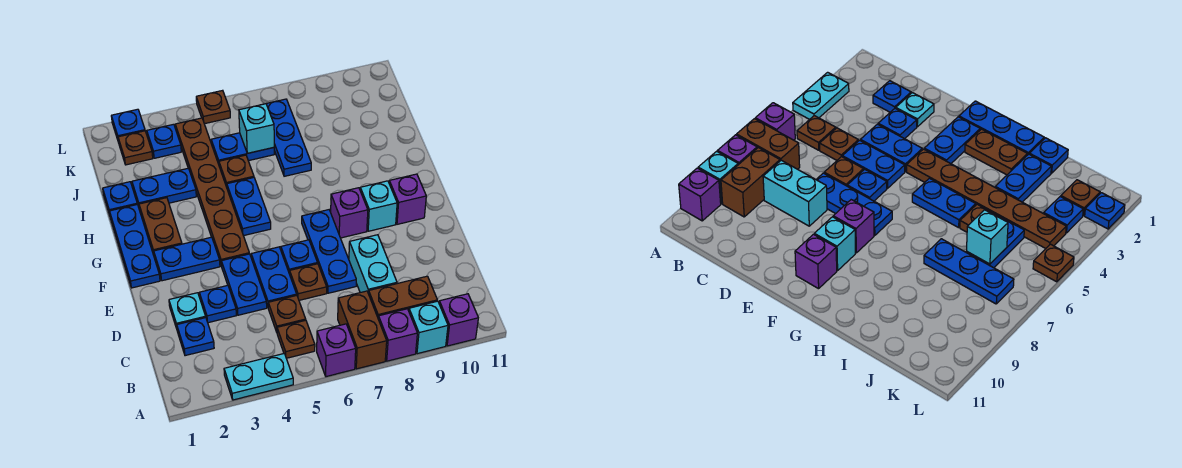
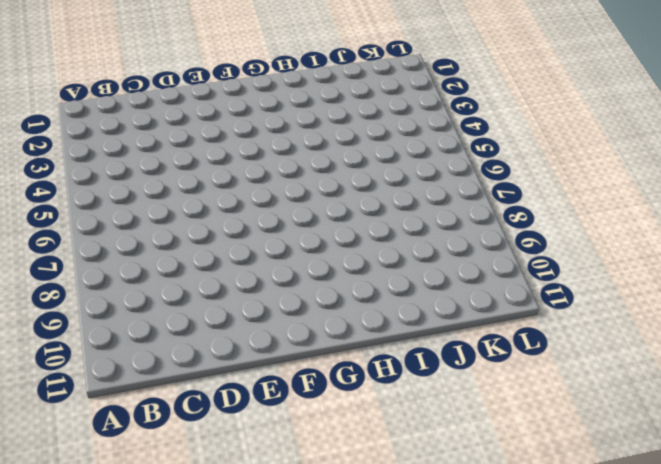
none -> cyan plate A3:A4 level 1
none -> purple brick A6 level 1
none -> brown brick A7:B7 level 1
none -> purple brick A8 level 1

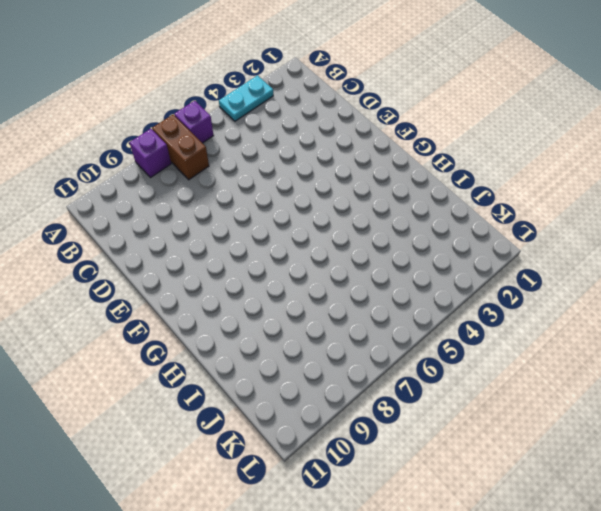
none -> cyan brick A9 level 1
none -> purple brick A10 level 1
none -> brown plate B5 level 1
none -> brown brick B8:B9 level 1

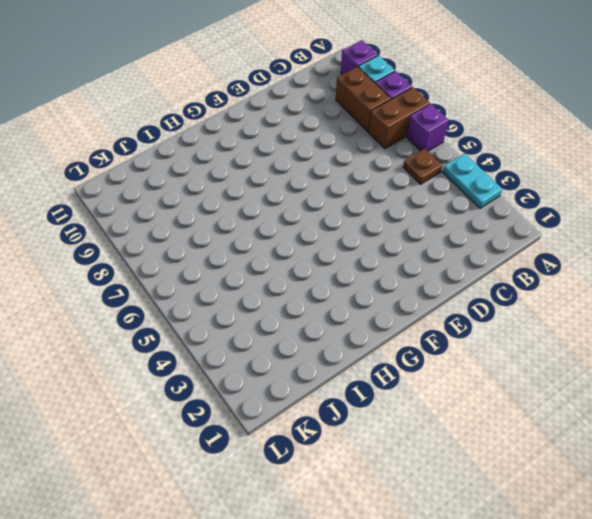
none -> blue plate C2 level 1
none -> brown plate C5 level 1
none -> cyan brick C8:D8 level 1
none -> cyan plate D2 level 1

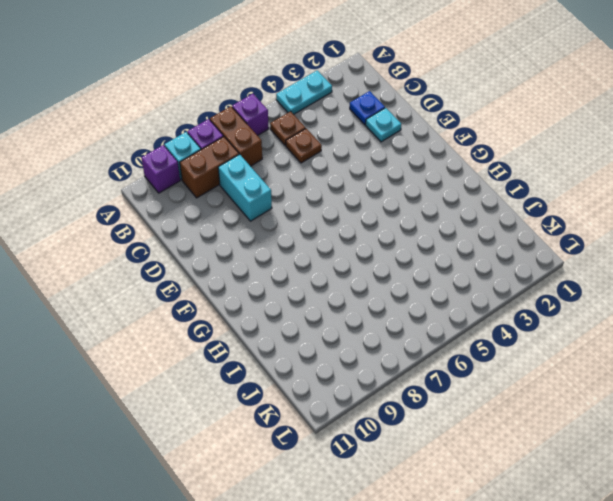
none -> blue plate D3 level 1
none -> blue plate D4:E4 level 1
none -> blue plate D5:E5 level 1
none -> brown plate D6 level 1

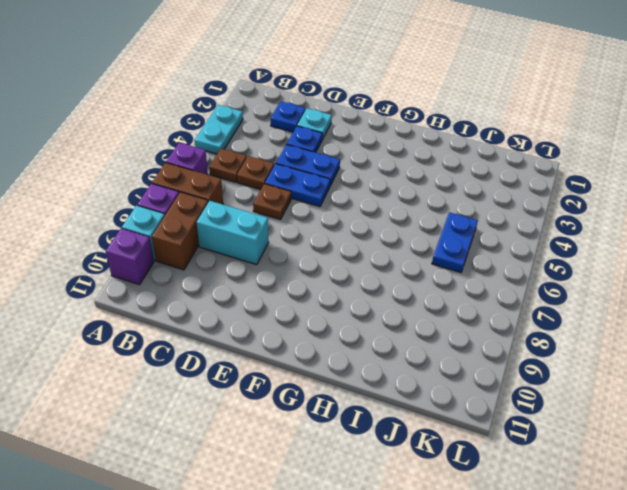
none -> blue plate D7:F7 level 1
none -> blue plate E6 level 1
none -> blue plate F1:H1 level 1
none -> blue plate F2:F3 level 1

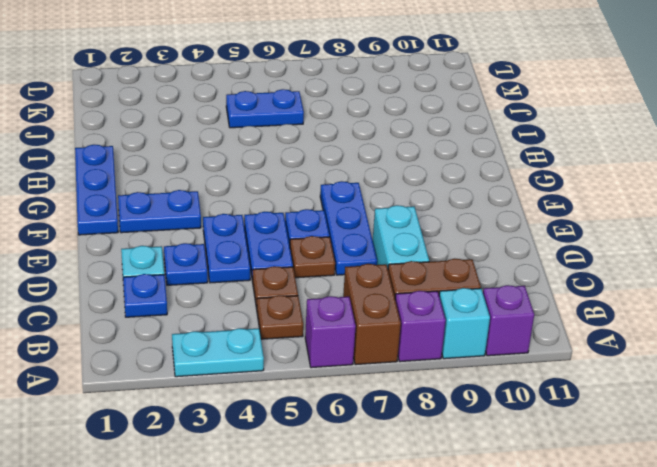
none -> brown plate F4:K4 level 1
none -> purple brick F8 level 1
none -> cyan brick F9 level 1
none -> purple brick F10 level 1

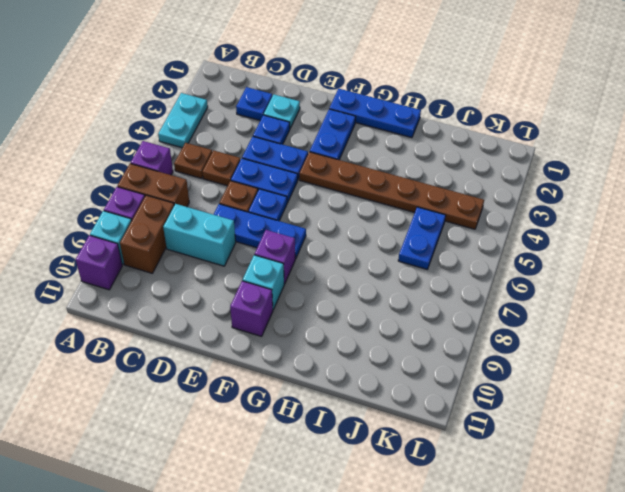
none -> brown plate G2:H2 level 1
none -> blue plate G5:H5 level 1
none -> blue plate I1 level 1
none -> blue plate I2:I3 level 1

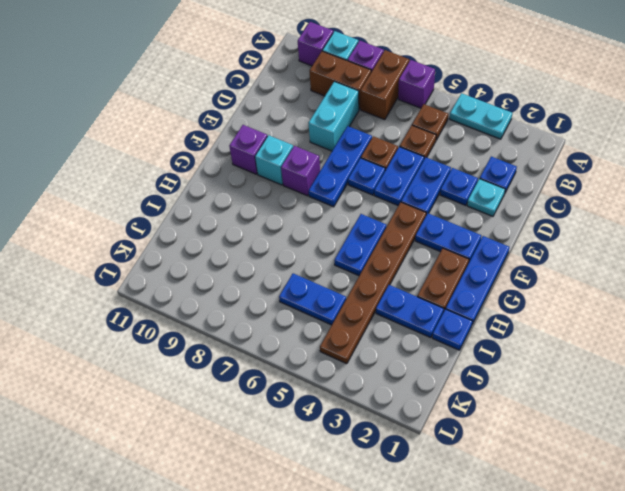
none -> brown plate I5 level 1
none -> blue plate I7:K7 level 1
none -> brown plate K2 level 1
none -> blue plate K3 level 1

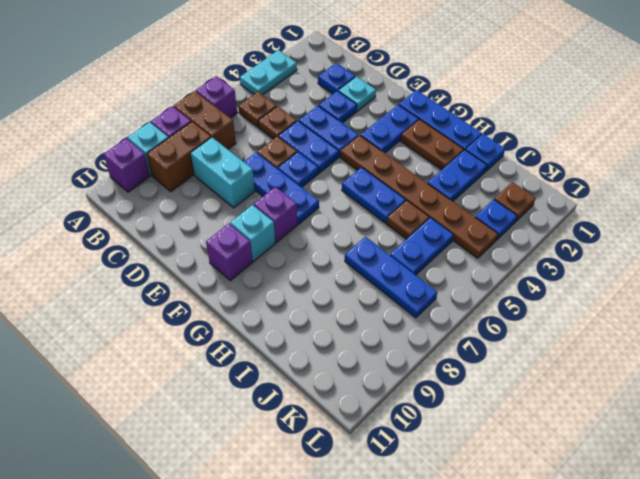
none -> blue plate L2 level 1
none -> brown plate L5 level 1
none -> cyan brick J6 level 2

